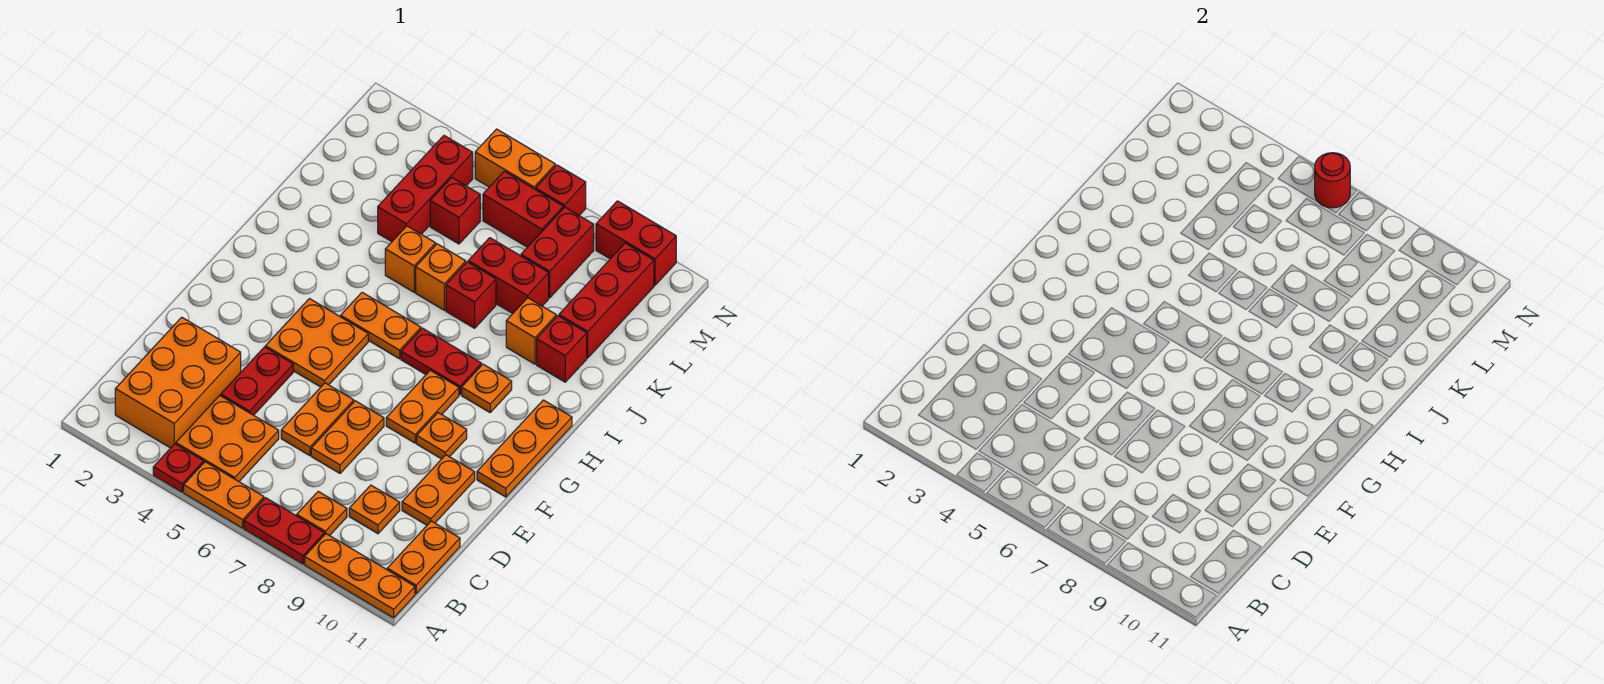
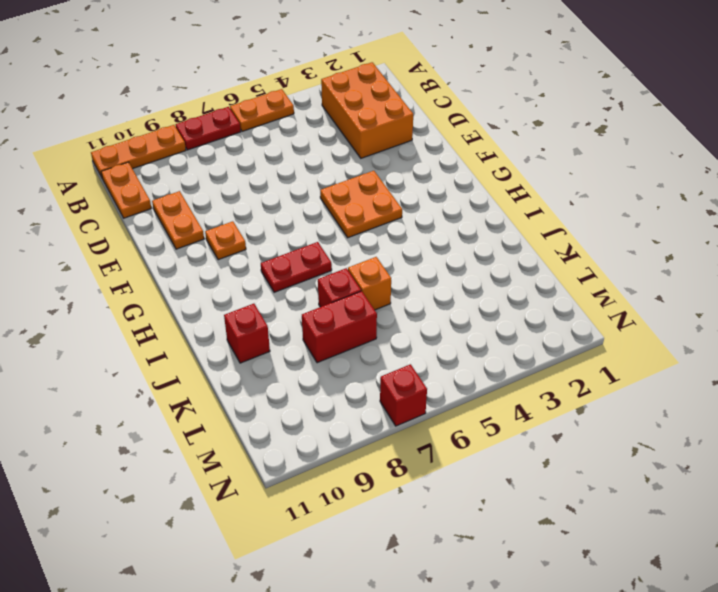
none -> red plate A4 level 1
none -> orange plate B4:C5 level 1
none -> orange plate B8 level 1
none -> orange plate C9 level 1

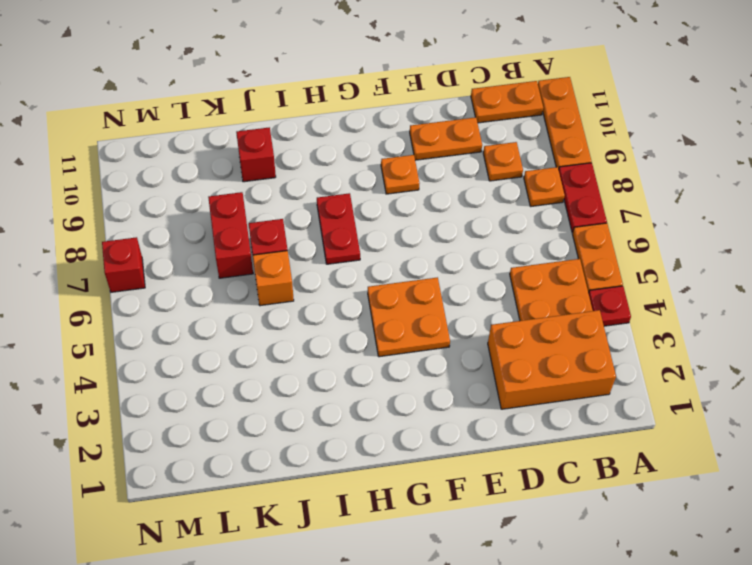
none -> red plate D4:E4 level 1
none -> orange plate D6:E6 level 1
none -> orange plate D7:E7 level 1
none -> orange plate F8:G8 level 1

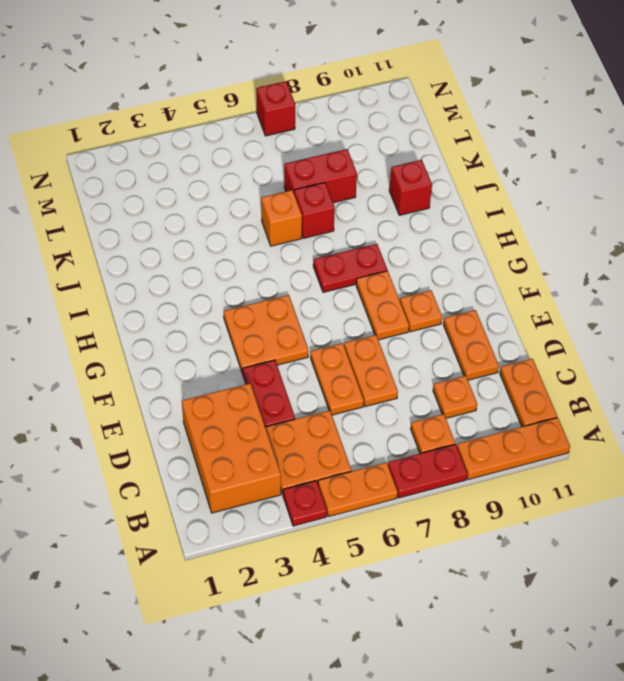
none -> orange plate F11:H11 level 1
none -> orange plate H5:H6 level 1
none -> orange plate H9 level 1
none -> orange brick J5 level 1

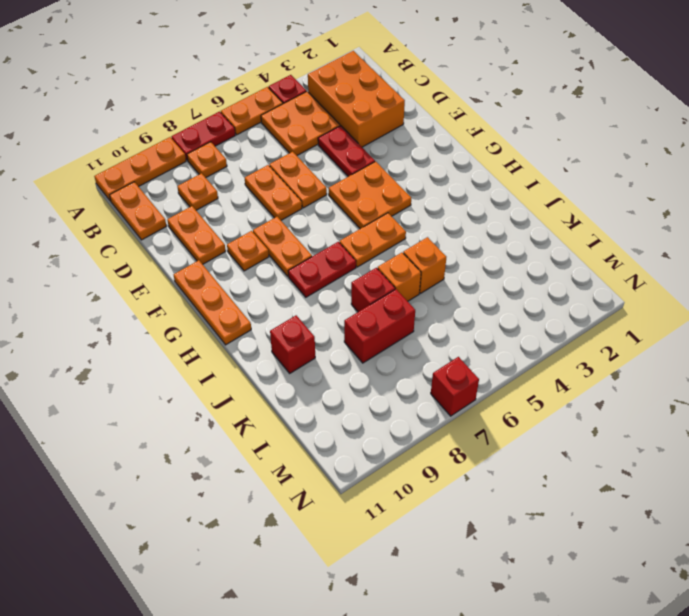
none -> orange plate H9 level 1
none -> orange brick J9 level 1
none -> red brick K4:M4 level 1
none -> red brick K10:M10 level 1

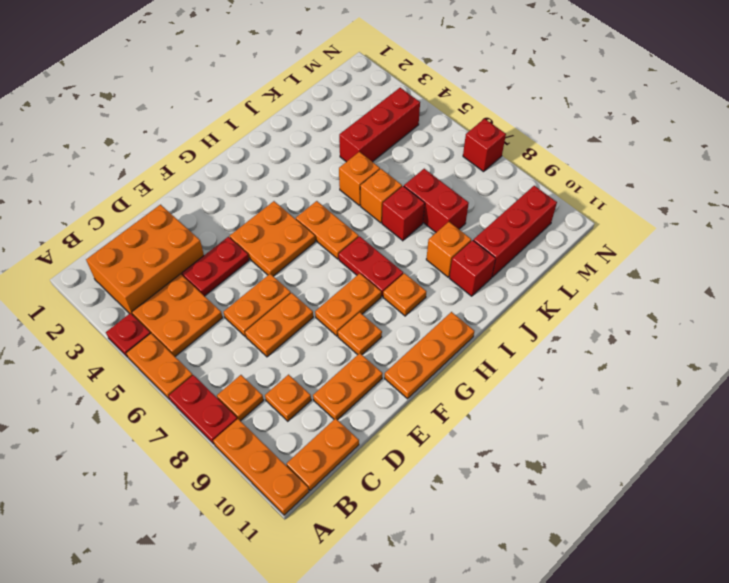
none -> red brick L5 level 1
none -> red brick L8:M8 level 1
none -> red brick M6:M7 level 1
none -> orange brick N5:N6 level 1

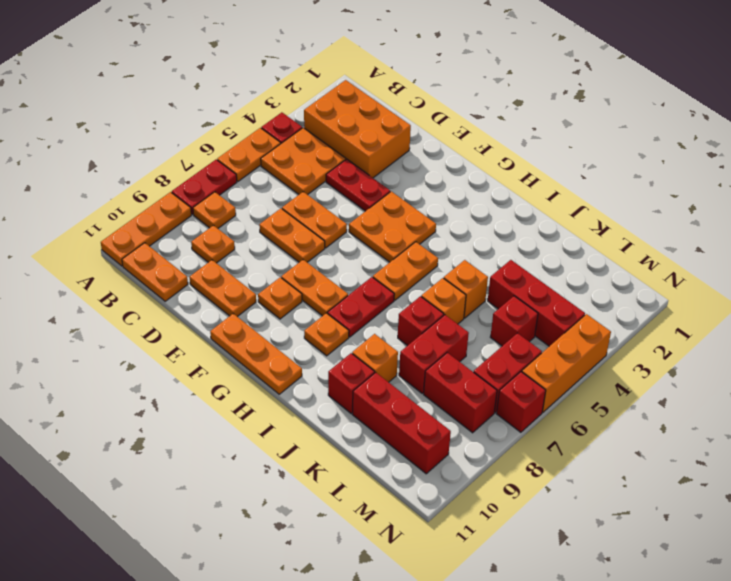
orange brick N4:N6 level 1 -> orange brick N5:N6 level 1
none -> red brick N9:N10 level 1
none -> red round brick N6 level 2

